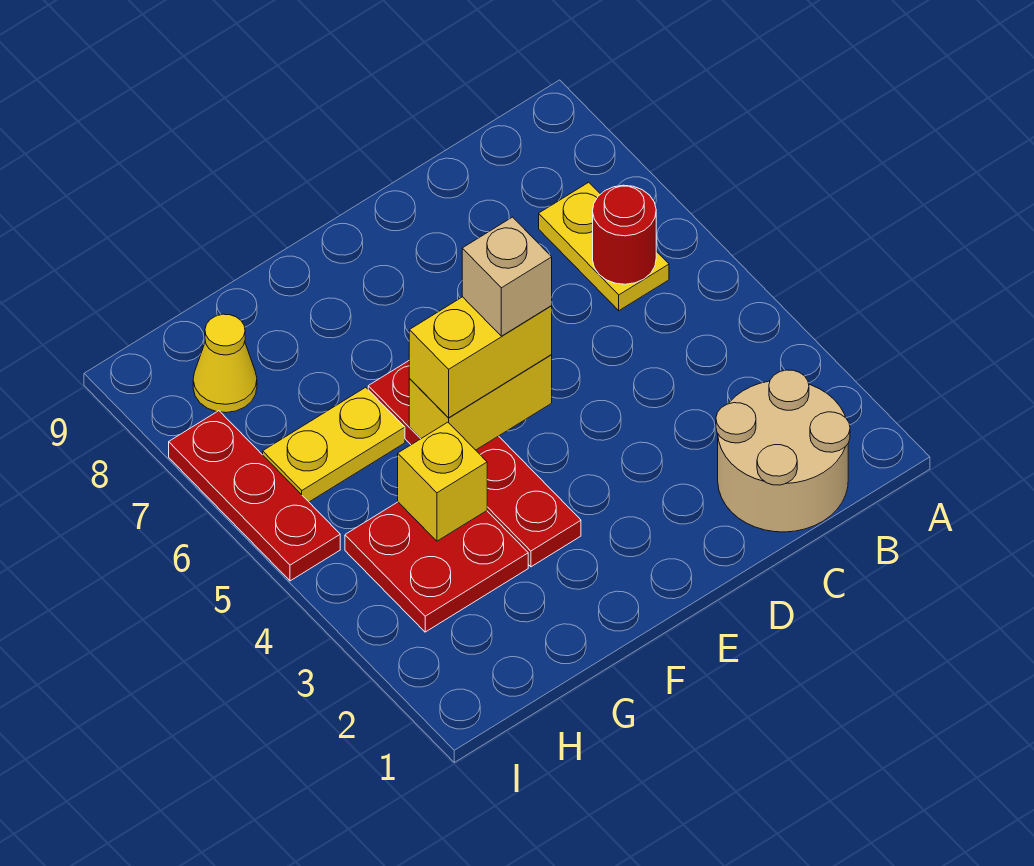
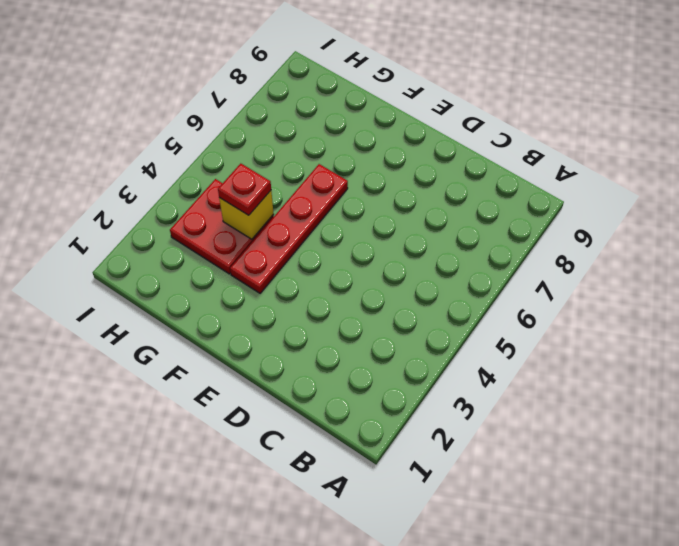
red plate G4 level 3 -> none
none -> tan round brick B1:C2 level 1
none -> yellow plate B6:B7 level 1
none -> yellow plate G6:H6 level 1

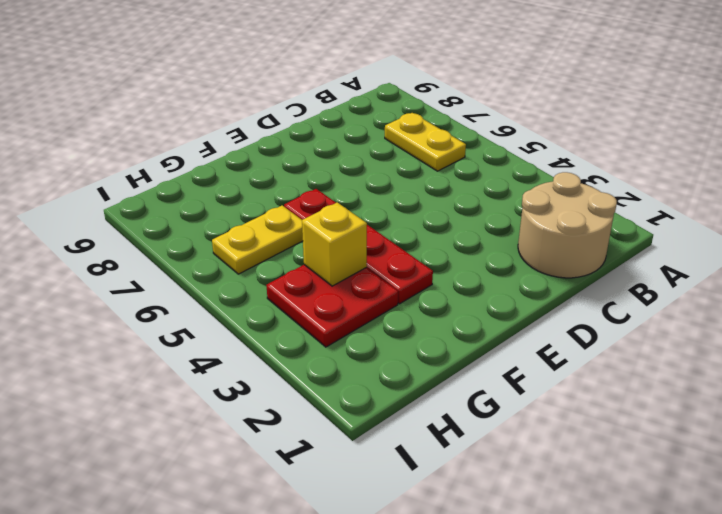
none -> yellow cone H8 level 1
none -> red plate I5:I7 level 1
none -> red round brick B6 level 2

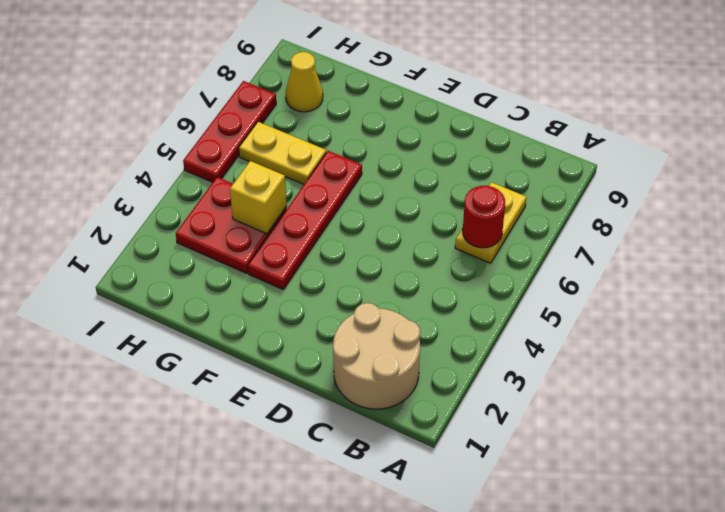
none -> yellow brick E5:F5 level 2
none -> yellow brick E5:F5 level 3
none -> tan brick E5 level 4

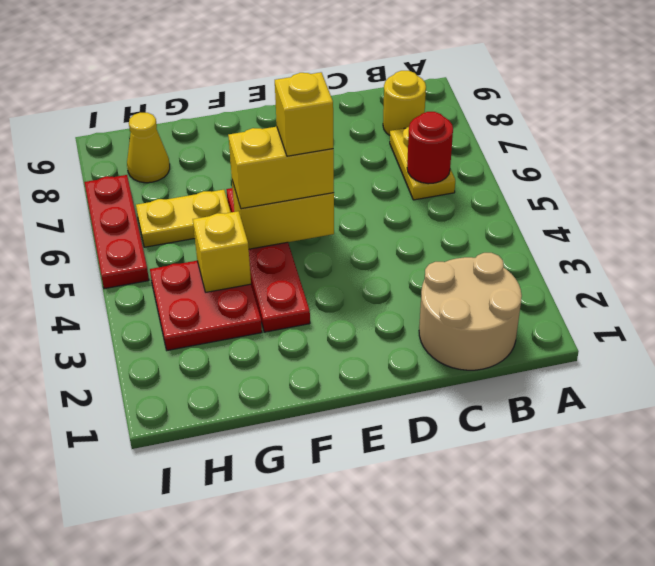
yellow round brick B8 level 1 -> none
yellow brick E5 level 4 -> tan brick E5 level 4

